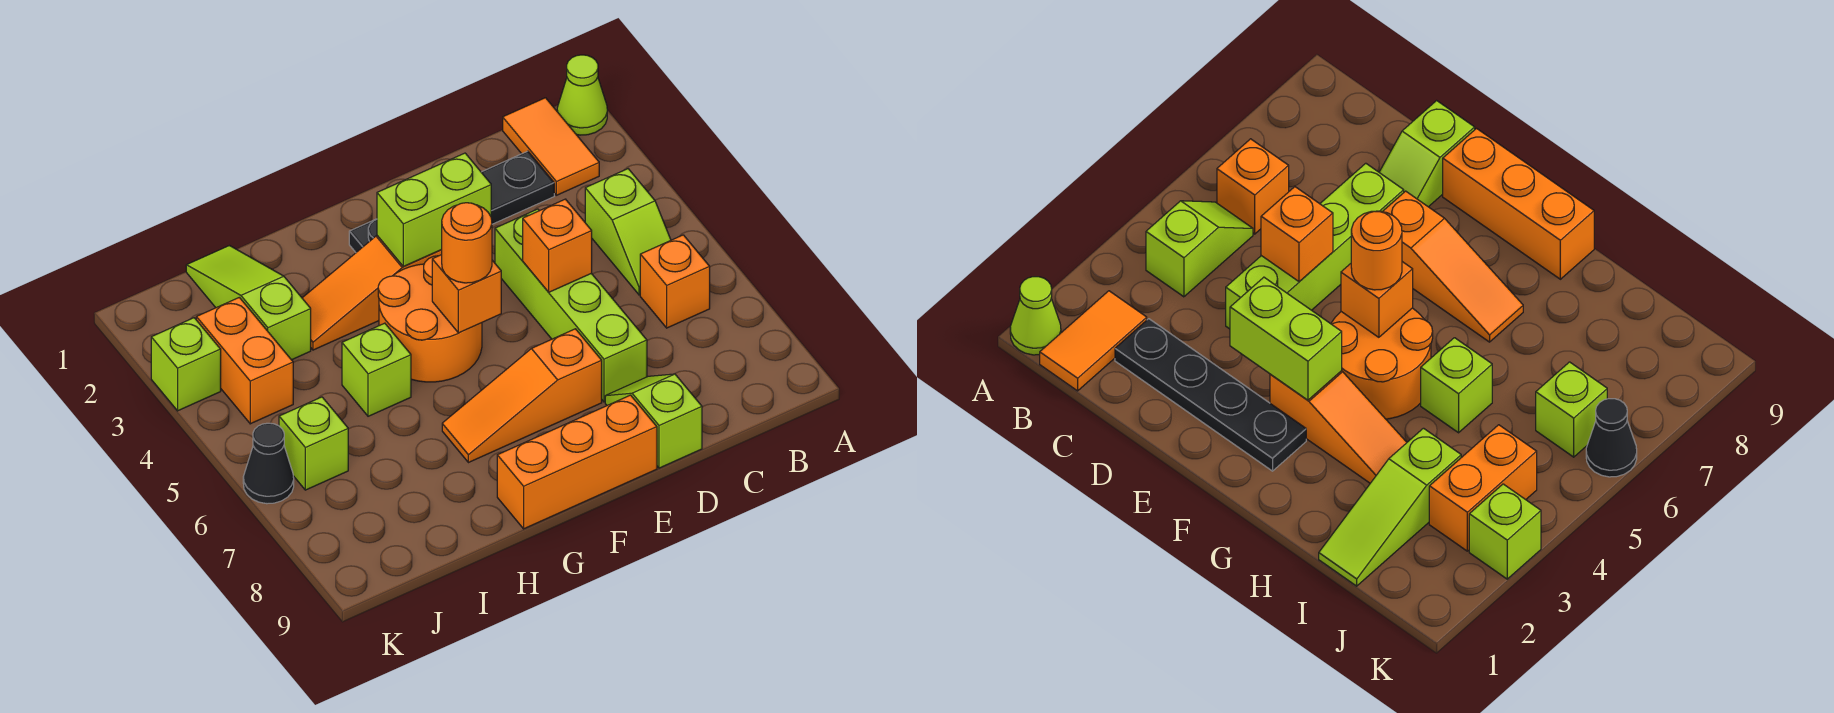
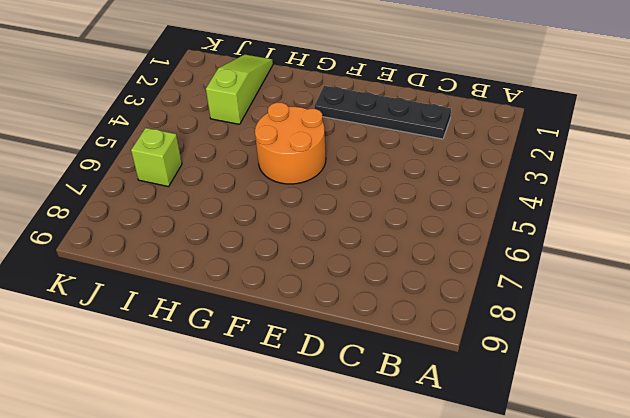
none -> lime cone A1 level 1
none -> orange tile B1:B2 level 1
none -> lime slope B4:B5 level 1 top 4

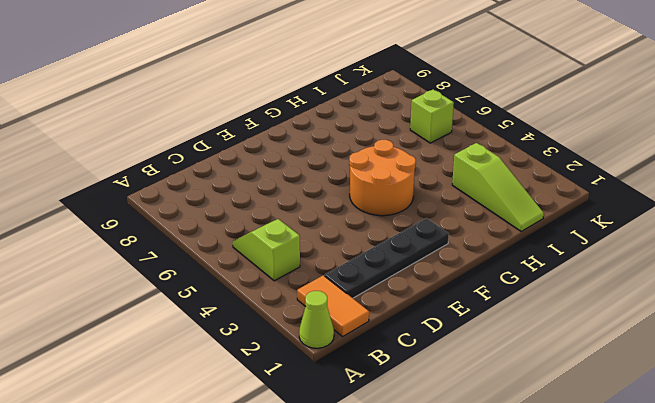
none -> orange brick B6 level 1
none -> lime brick D4:D7 level 1
none -> lime slope D8:D9 level 1 top 9

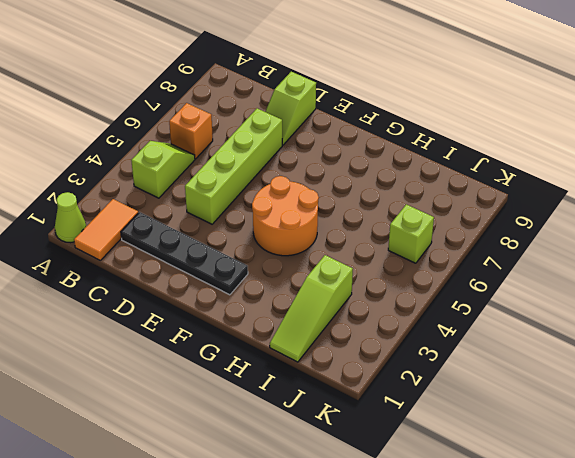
none -> orange slope E7:G7 level 1 top E
none -> orange brick E9:G9 level 1
none -> orange slope F3:H3 level 1 top F

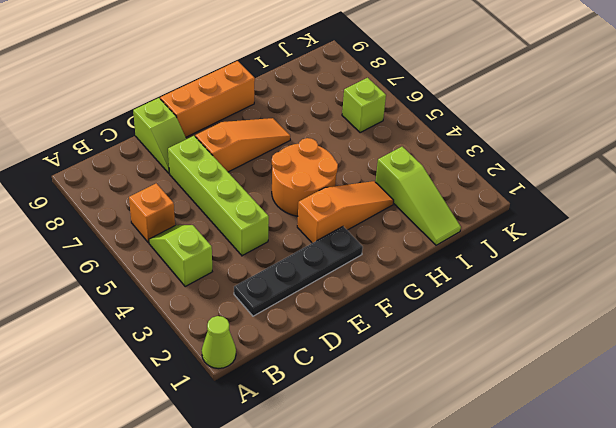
none -> orange tile B1:B2 level 1
none -> lime brick H5 level 1
none -> orange brick J3:J4 level 1

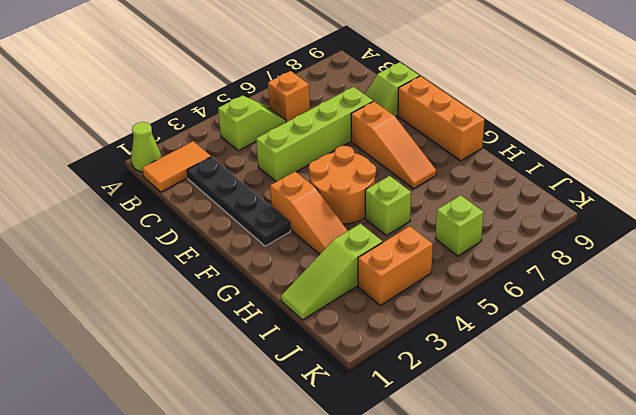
none -> lime brick K3 level 1
none -> black cone K6 level 1
none -> orange brick D5 level 2

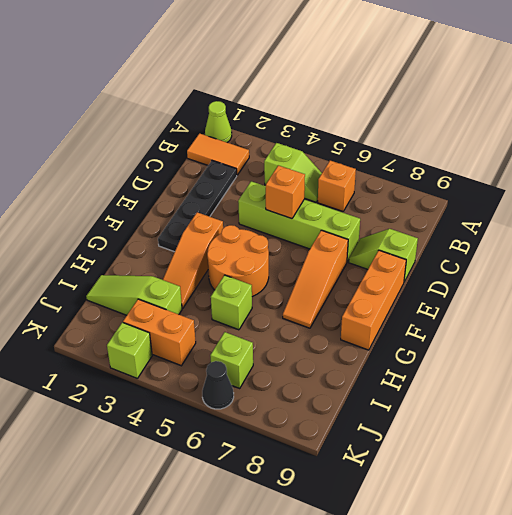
none -> lime brick E3:F3 level 2
none -> orange brick F5 level 2
none -> orange round brick F5 level 3

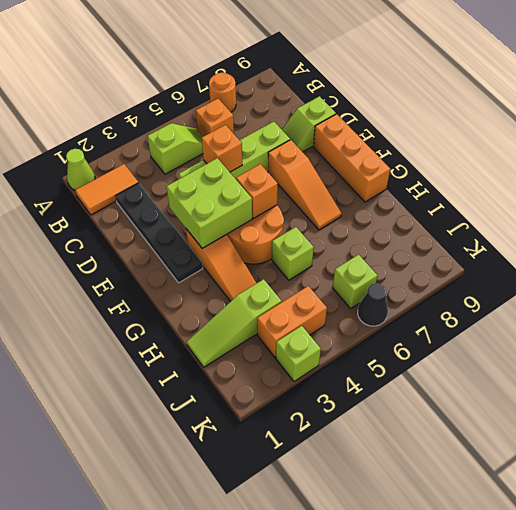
orange round brick A7 level 1 -> orange round brick F5 level 3
lime brick E3:F4 level 2 -> lime brick E3:F3 level 2

